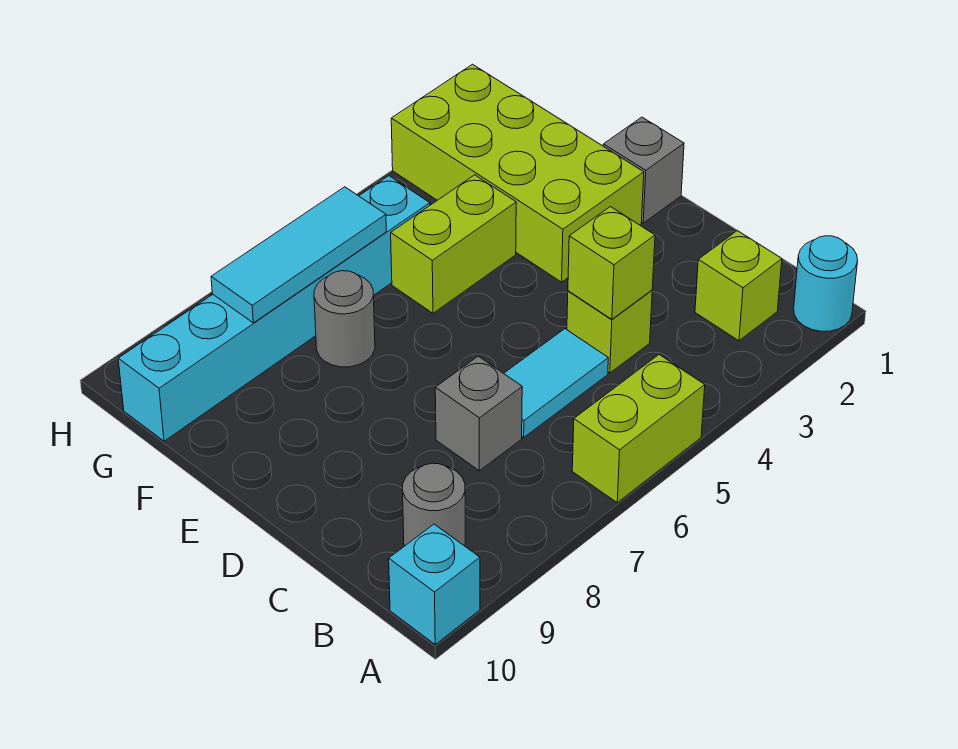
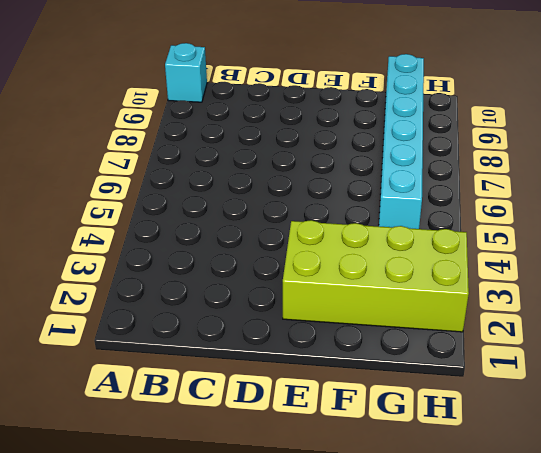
none -> cyan round brick A1 level 1
none -> lime brick A5:A6 level 1
none -> lime brick B2 level 1

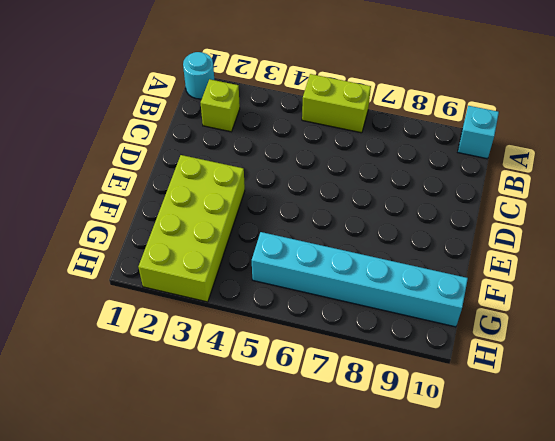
none -> grey round brick B9 level 1
none -> lime brick C4 level 1
none -> cyan tile C5:C6 level 1

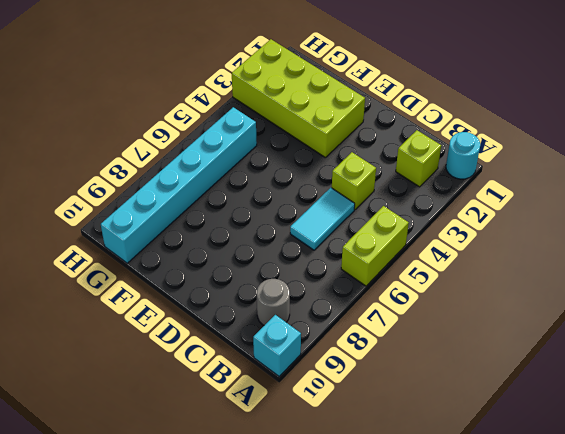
none -> grey brick C7 level 1
none -> grey brick E1 level 1
none -> lime brick F4:F5 level 1

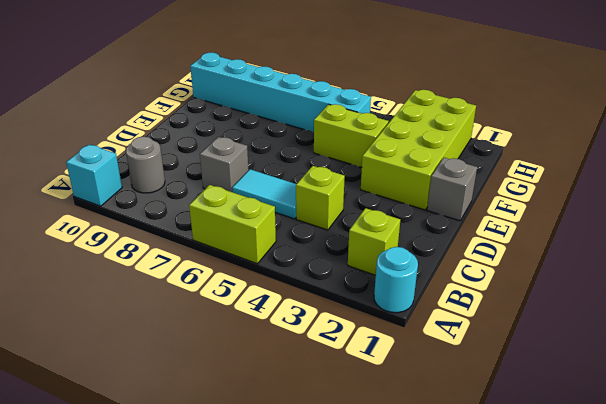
none -> grey round brick F7 level 1
none -> lime brick C4 level 2
none -> cyan tile G6:G8 level 2

